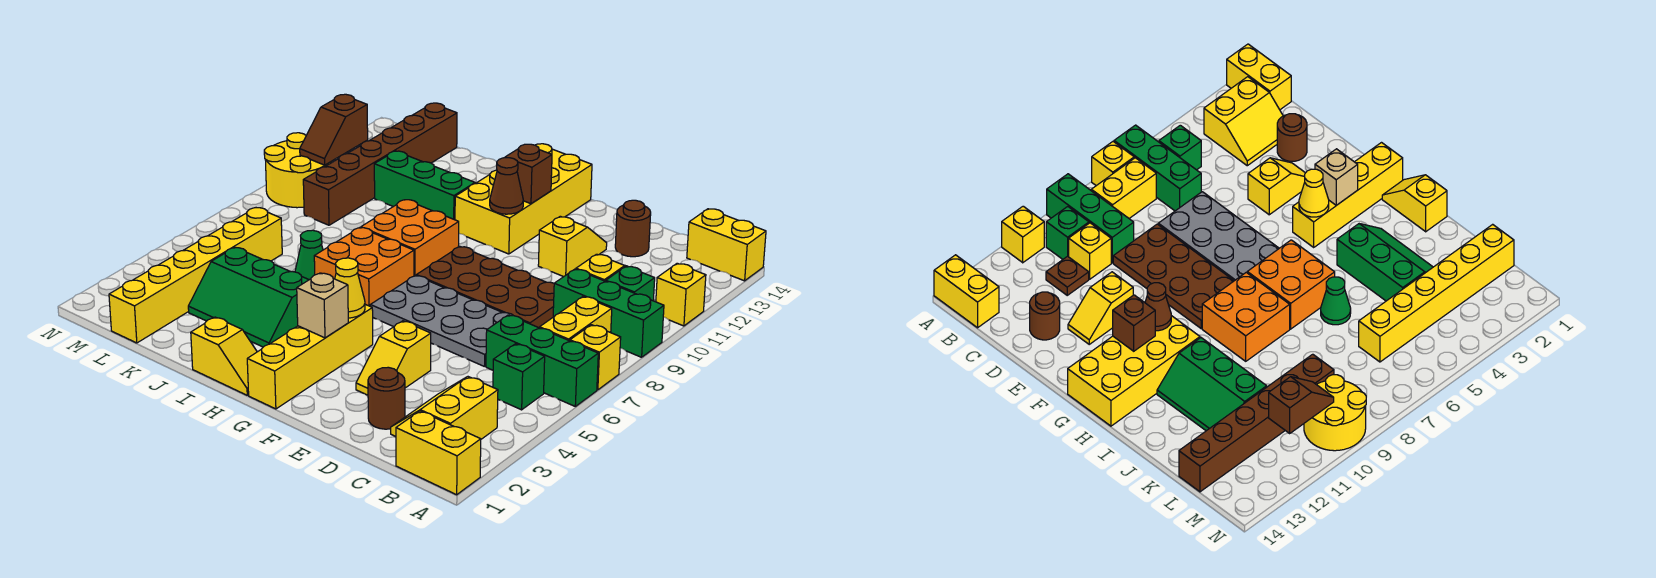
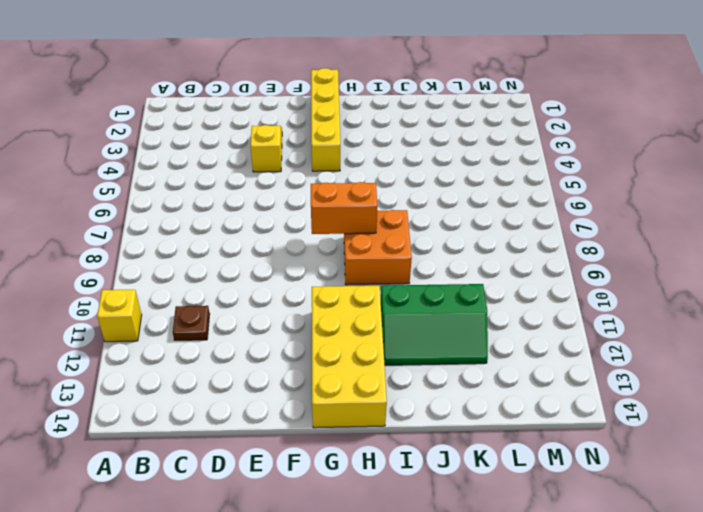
orange brick G8:H8 level 2 -> none
none -> yellow brick A1:B1 level 1
none -> green brick A6:C6 level 1
none -> yellow brick A7 level 1
none -> green brick A9:C9 level 1

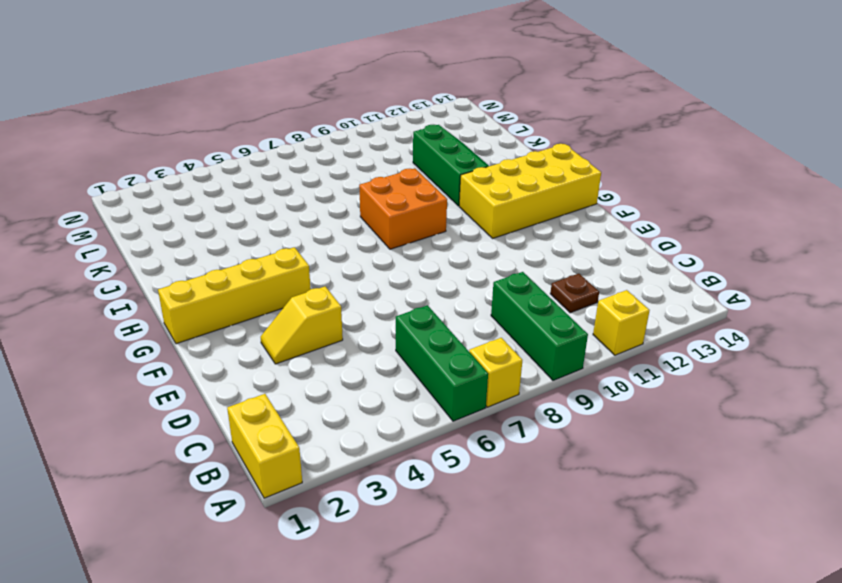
none -> yellow brick A14:B14 level 1
none -> yellow slope B2:C3 level 1 top B
none -> green brick B5 level 1
none -> yellow brick B7:B8 level 1

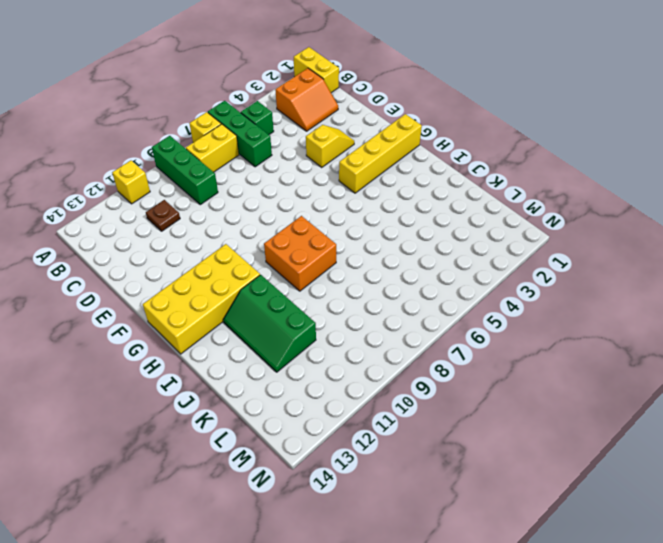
orange slope B2:C3 level 1 top B -> yellow slope B2:C3 level 1 top B
none -> yellow brick A14:B14 level 1
none -> green brick B10 level 1
none -> yellow brick C10 level 1
none -> brown round brick D2 level 1

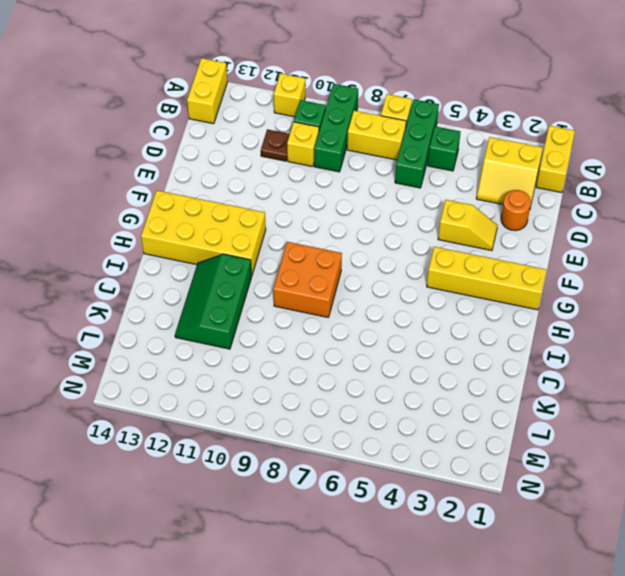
orange round brick D2 level 1 -> brown round brick D2 level 1
none -> grey plate D6:G7 level 1
none -> brown plate D8:G9 level 1
none -> brown round brick D13 level 1
none -> yellow slope E11:E12 level 1 top 11

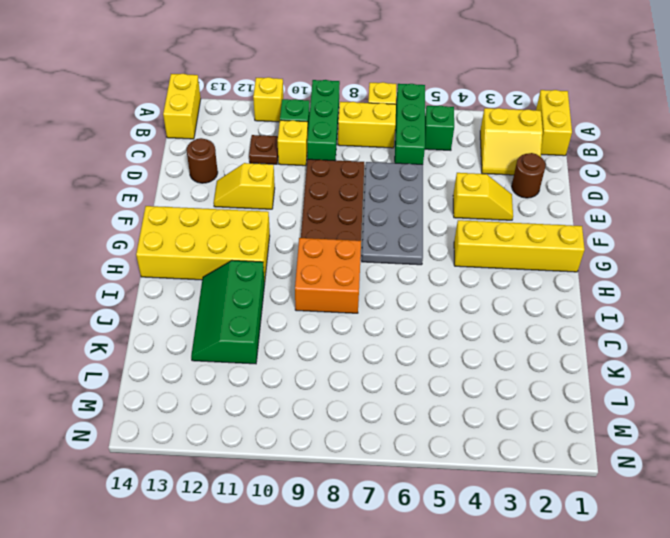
none -> yellow slope H1:I1 level 1 top I
none -> orange brick H6:I7 level 1
none -> green slope I3:K4 level 1 top 4
none -> green cone J6 level 1

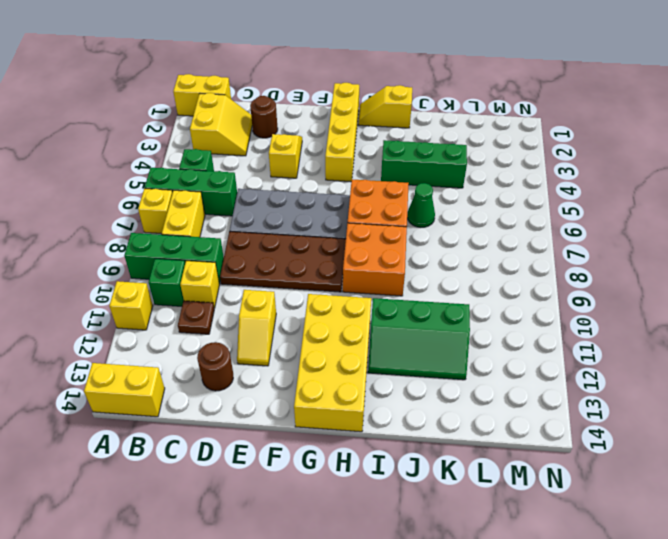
none -> yellow brick L1:L6 level 1
none -> brown brick L9:L14 level 1
none -> yellow round brick M9:N10 level 1
none -> tan brick G3 level 2

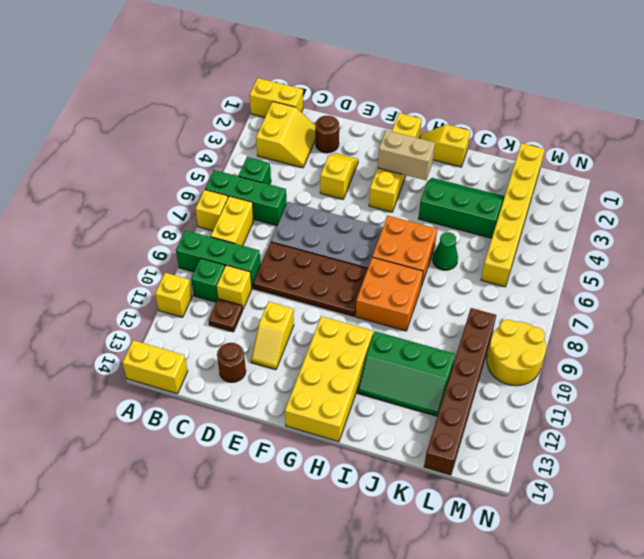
tan brick G3:H3 level 2 -> tan brick G3 level 2
none -> yellow cone G4 level 2
none -> brown cone G11 level 2
none -> brown brick G12 level 2
none -> brown slope M10:M11 level 2 top 11

